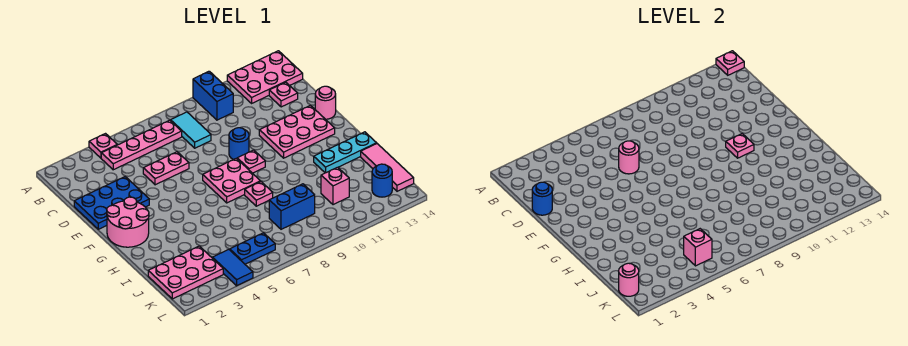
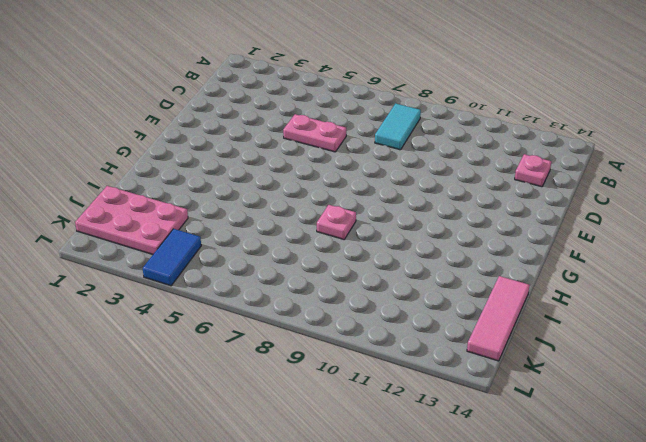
none -> pink plate A4 level 1
none -> blue brick A10:B10 level 1
none -> pink plate A12:B14 level 1

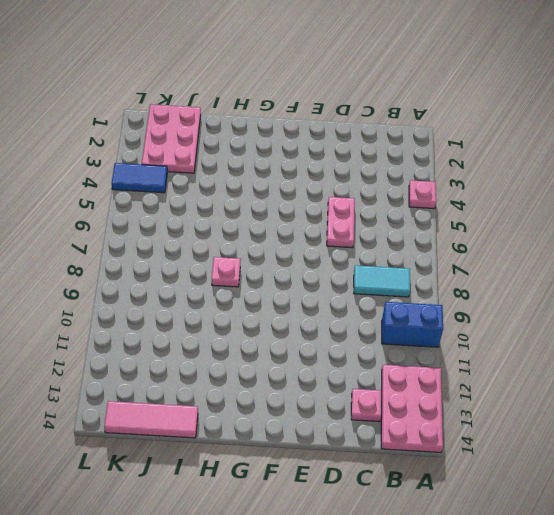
none -> pink plate B4:B7 level 1
none -> blue plate D1:E3 level 1
none -> blue round brick E9 level 1

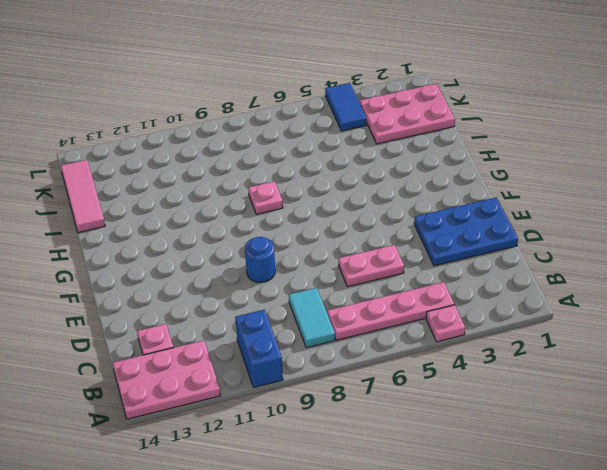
none -> pink plate E11:F13 level 1
none -> pink round brick E14 level 1
none -> pink round brick F1:G2 level 1

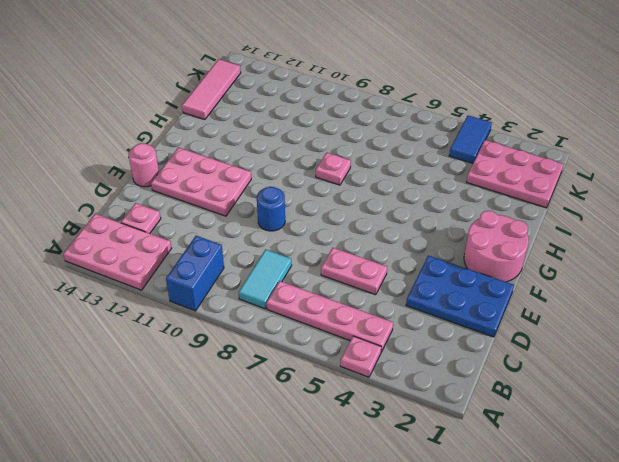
none -> pink plate F7:G8 level 1
none -> pink plate F9 level 1
none -> cyan plate H12:H14 level 1

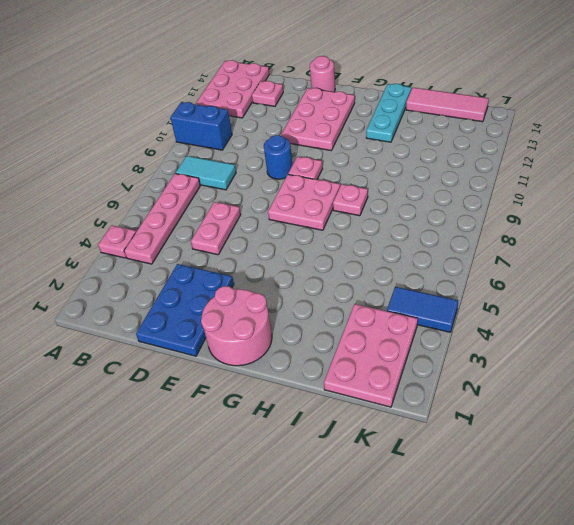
none -> blue brick J8:J9 level 1
none -> pink brick J11 level 1
none -> blue plate K5:K6 level 1

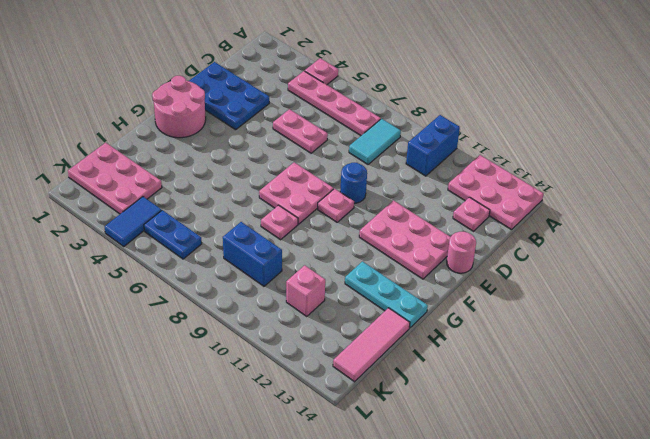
none -> blue round brick K13 level 1
none -> pink plate A14 level 2
none -> blue round brick D1 level 2

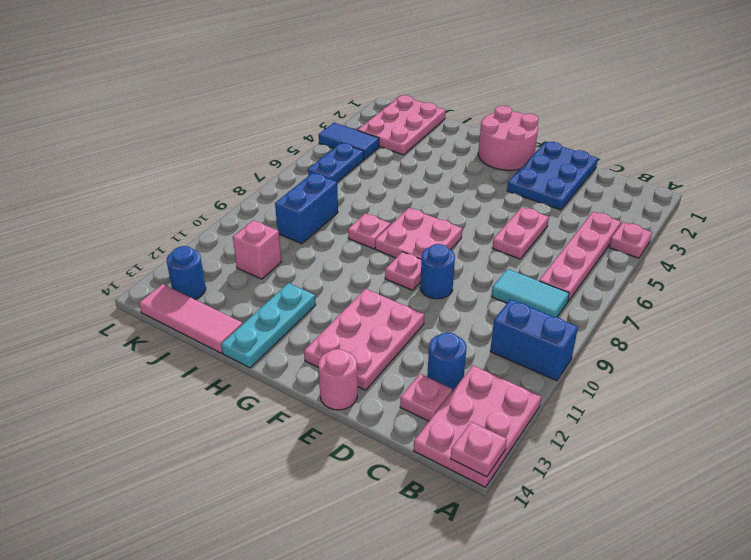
blue round brick C12 level 1 -> blue round brick D1 level 2
none -> pink round brick D6 level 2
none -> pink plate F11 level 2
none -> pink round brick K1 level 2

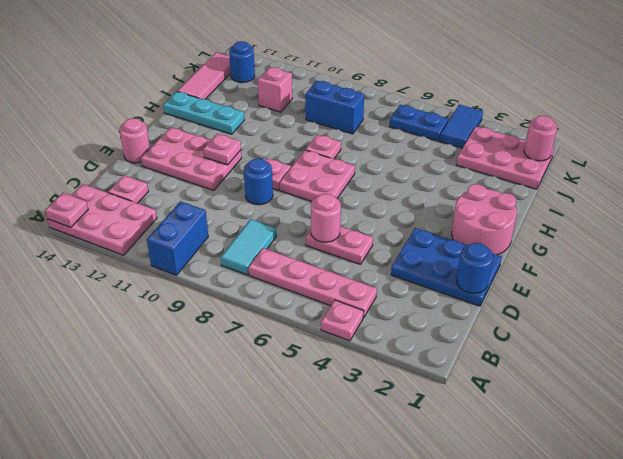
none -> pink brick K5 level 2

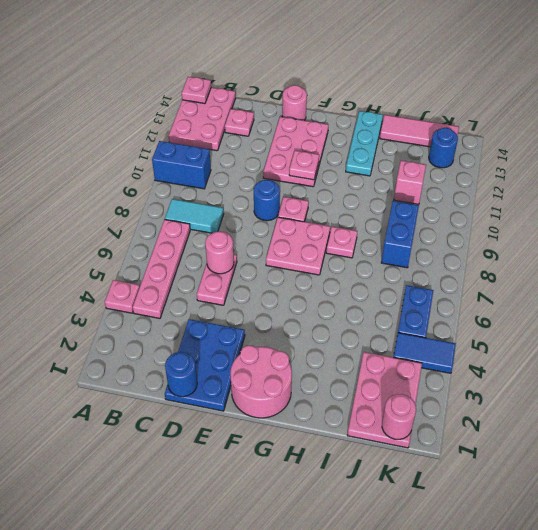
none -> pink brick K5 level 2

